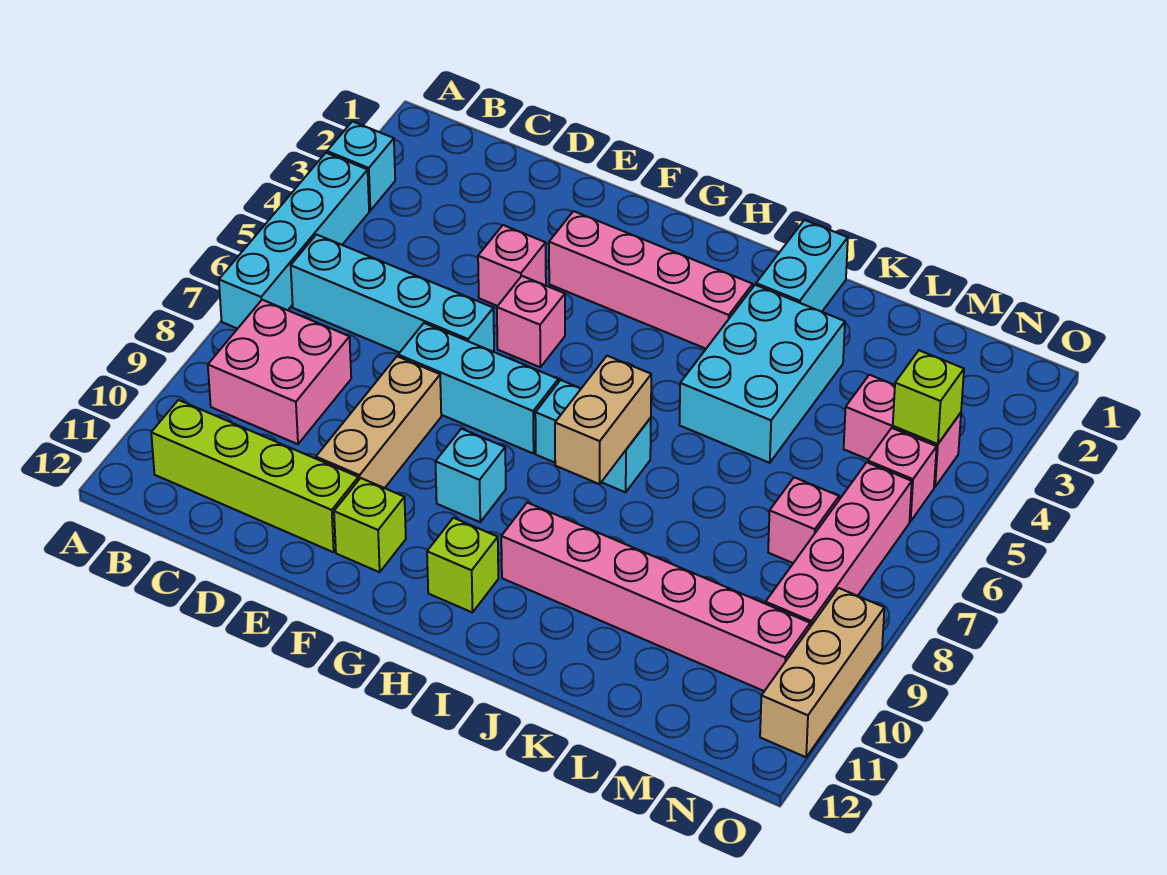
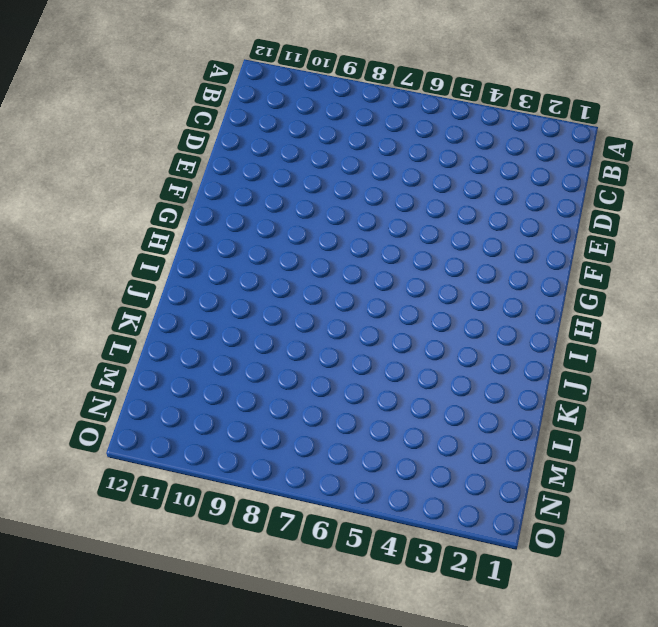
none -> cyan brick A3 level 1
none -> cyan brick A4:A7 level 1
none -> cyan brick B6:E6 level 1

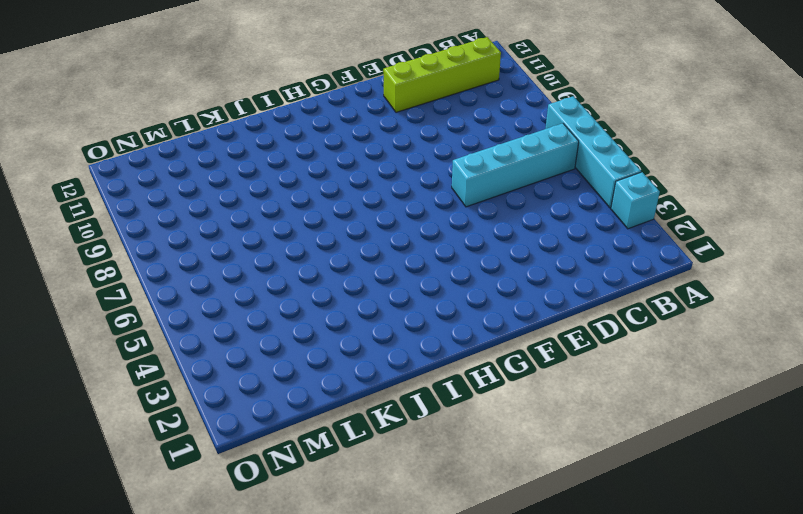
none -> pink brick B8:C9 level 1
none -> pink brick E4 level 1
none -> cyan brick E7:G7 level 1

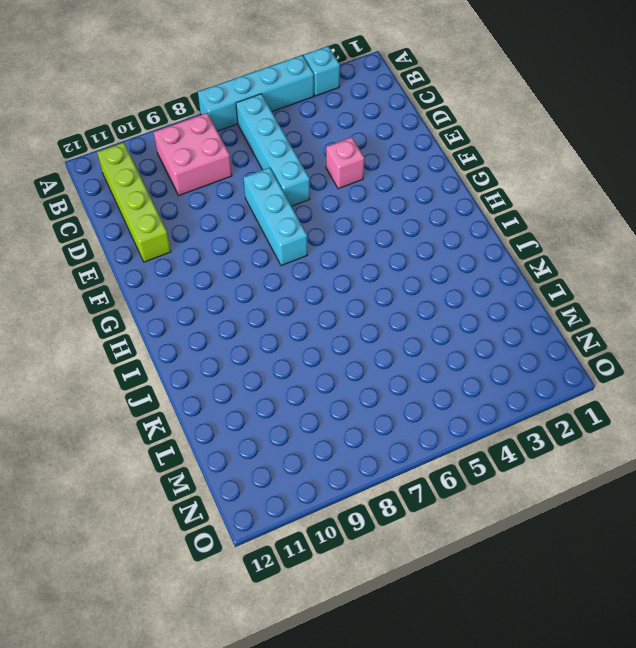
none -> tan brick E8:E10 level 1
none -> pink brick F3:I3 level 1
none -> pink brick F5 level 1

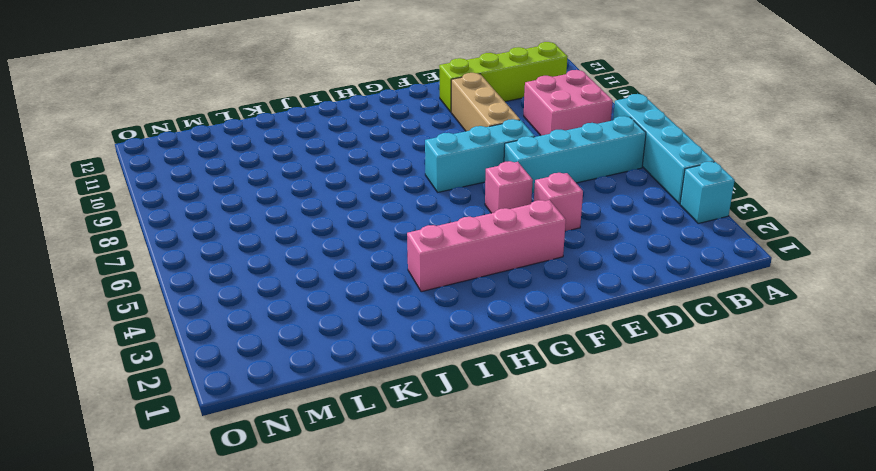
none -> lime brick F11 level 1
none -> cyan brick G9 level 1
none -> cyan brick H7:I7 level 1

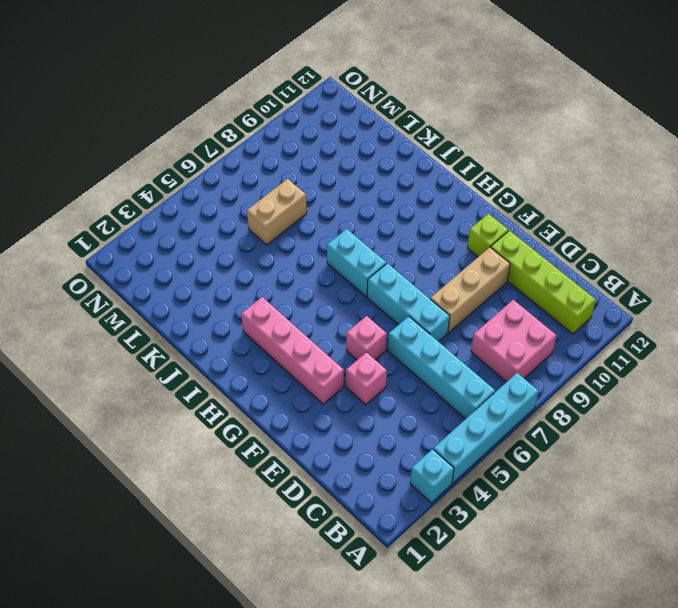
tan brick L6:L7 level 1 -> tan brick I7:I8 level 2
none -> cyan brick G9 level 1
none -> lime brick H11 level 1
none -> pink brick I10:N10 level 1

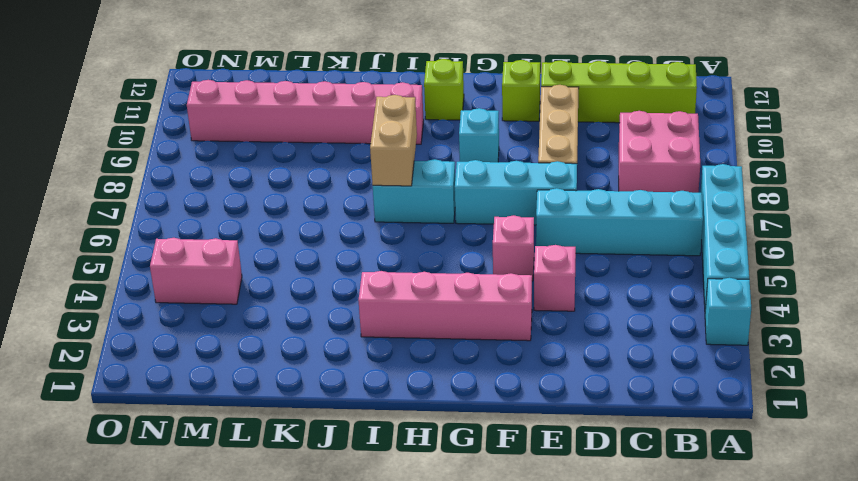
none -> cyan brick J1:J2 level 1
none -> cyan brick J3:K5 level 1
none -> pink brick M7 level 1

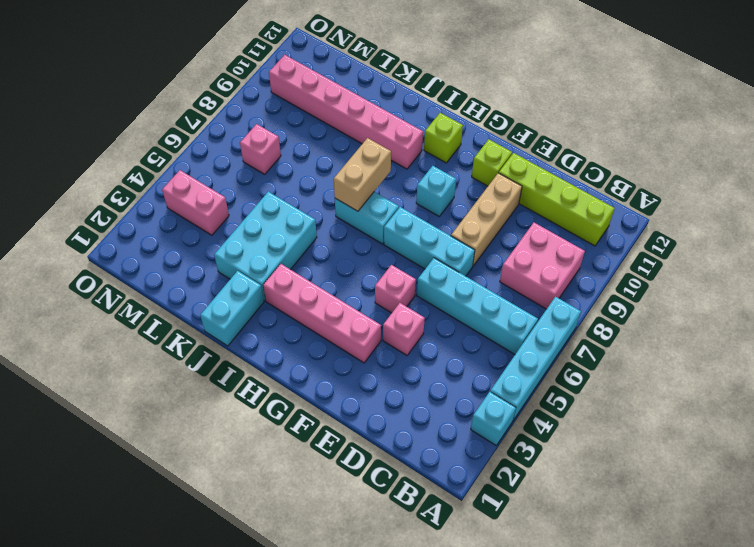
none -> pink brick N5 level 1
none -> pink brick N6:N9 level 1
none -> tan brick O9:O11 level 1

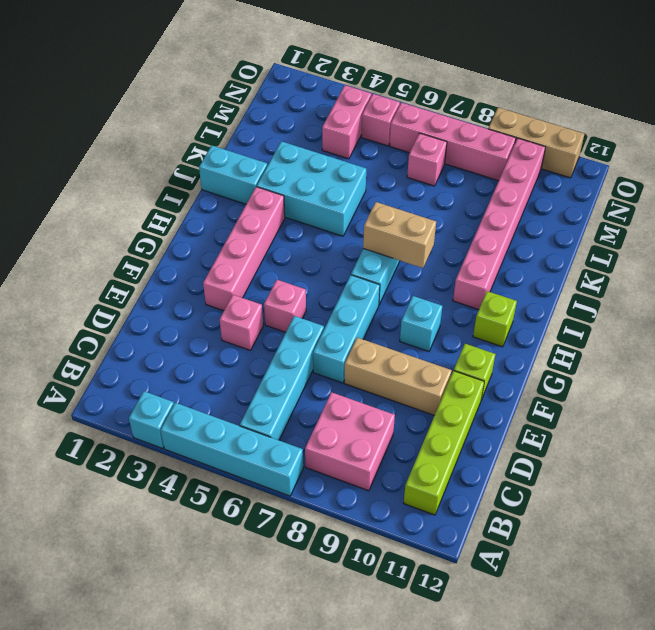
none -> lime brick N4 level 2

